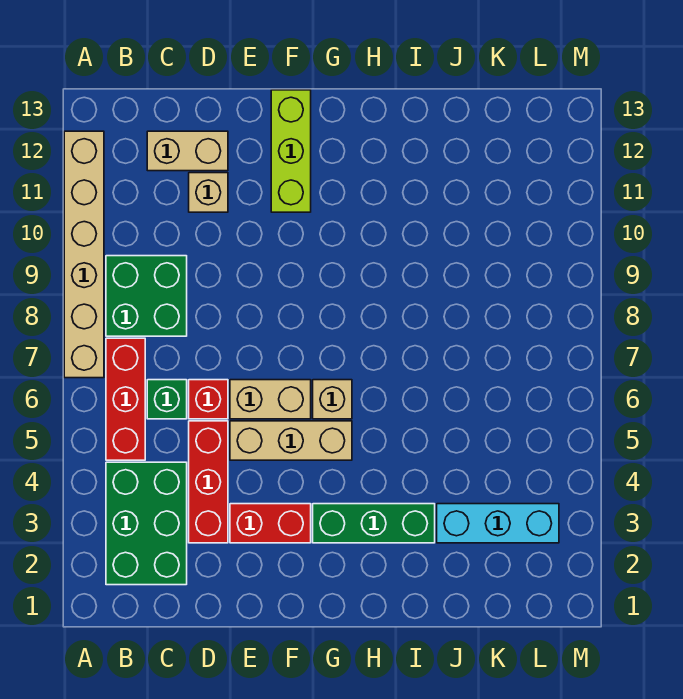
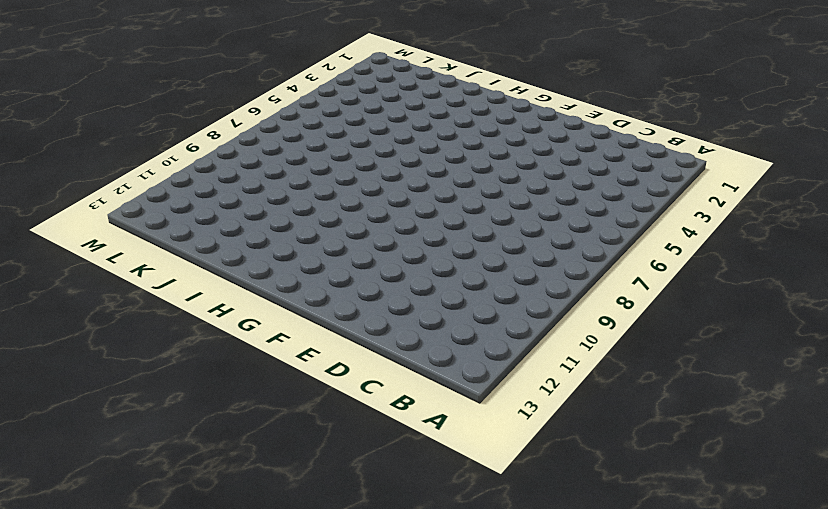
none -> tan brick A7:A12 level 1
none -> green brick B2:C4 level 1
none -> red brick B5:B7 level 1

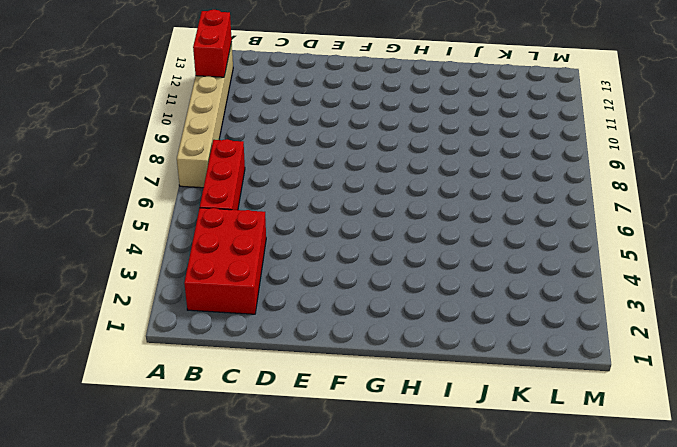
red brick A11:A12 level 2 -> red brick E3:F3 level 1
red brick B2:C4 level 1 -> green brick B2:C4 level 1
none -> green brick B8:C9 level 1
none -> green brick C6 level 1
none -> tan brick C12:D12 level 1

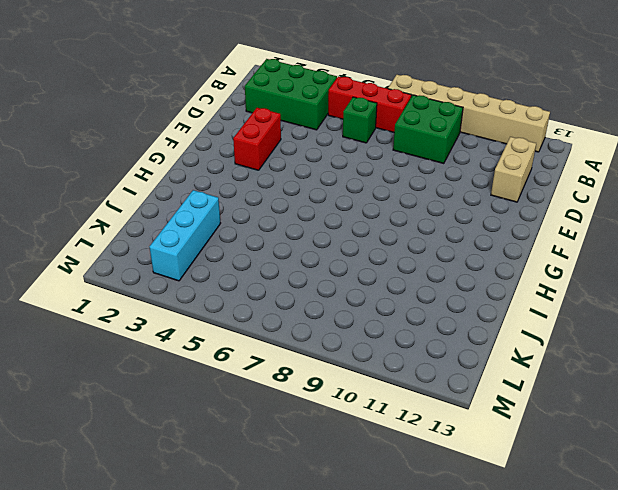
none -> red brick D3:D5 level 1
none -> red brick D6 level 1
none -> tan brick D11 level 1

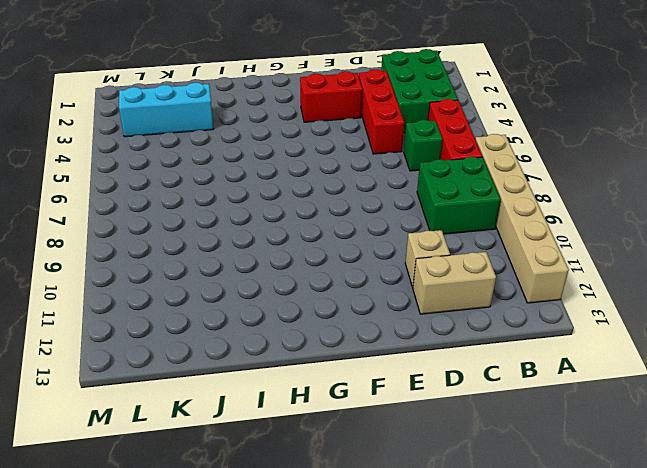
none -> red brick D6 level 1
none -> tan brick E5:G5 level 1
none -> tan brick E6:F6 level 1

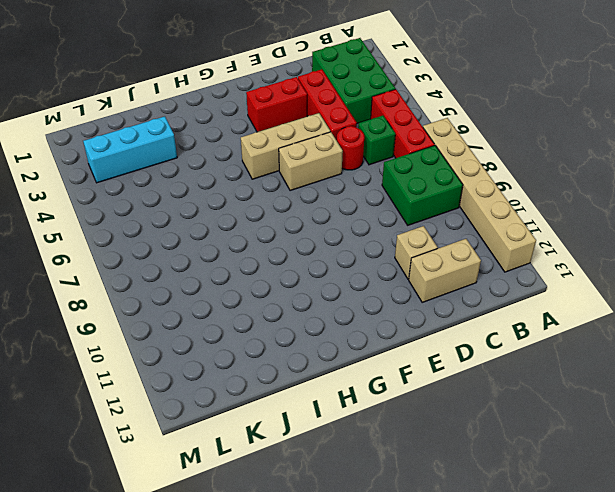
red round brick D6 level 1 -> red brick D6 level 1
none -> lime brick F11:F13 level 1
none -> green brick G3:I3 level 1
none -> tan brick G6 level 1

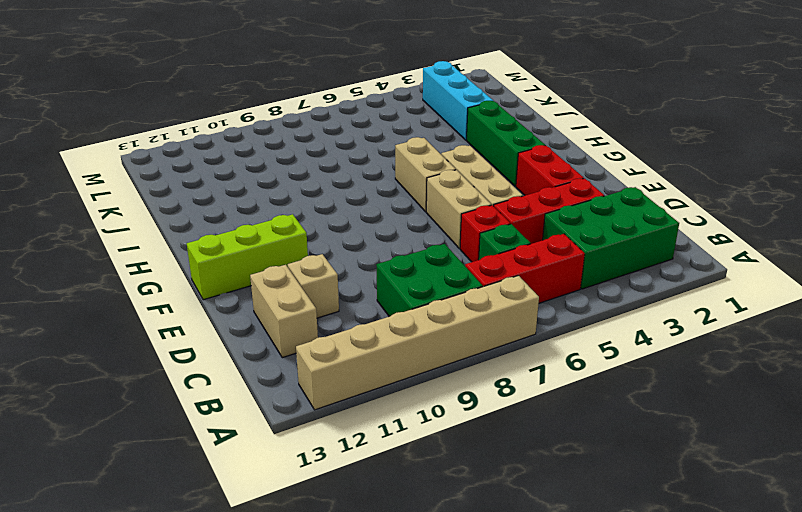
tan brick G6:H6 level 1 -> tan brick G6 level 1

